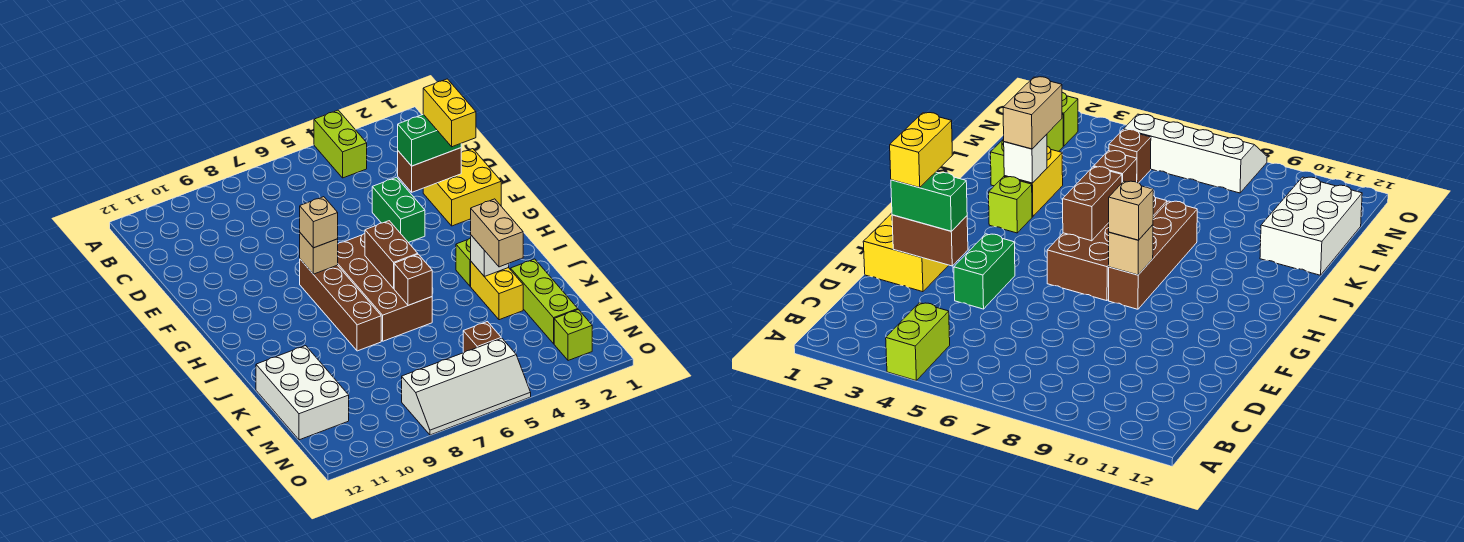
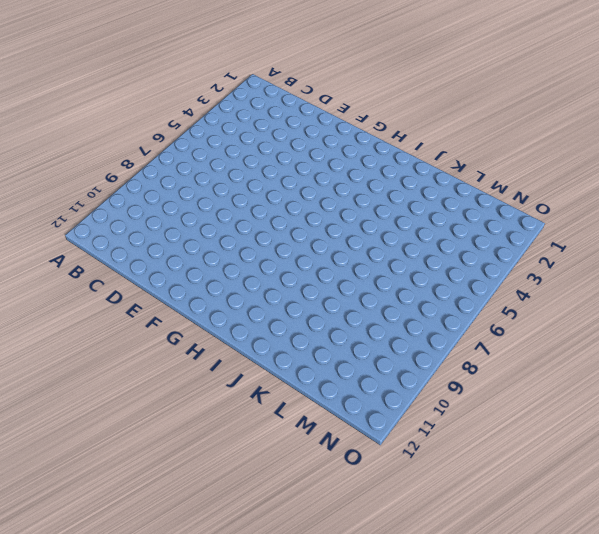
none -> lime brick A4:B4 level 1
none -> yellow brick E1:F2 level 1
none -> green brick E4:F4 level 1

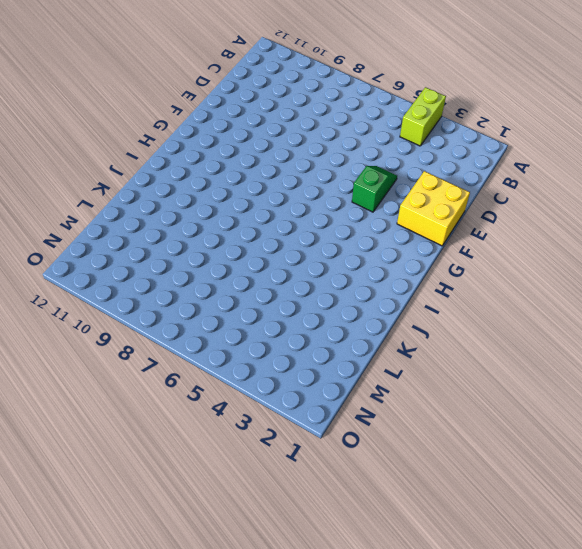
green slope E4:F4 level 1 top F -> green brick E4:F4 level 1
none -> brown brick G6:J7 level 1
none -> brown brick G8:J8 level 1
none -> lime brick I3 level 1

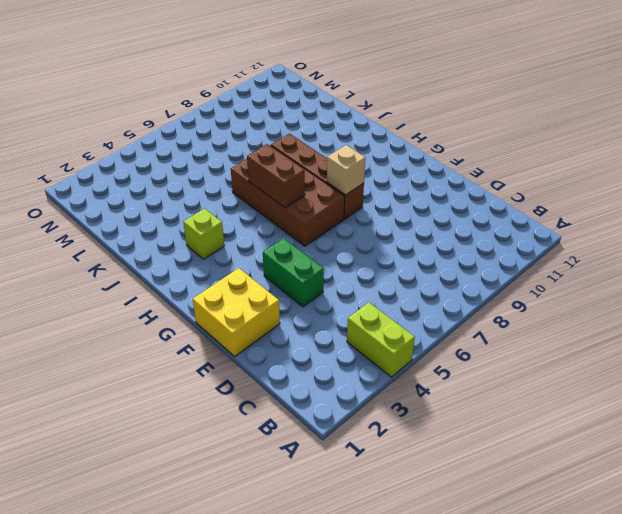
none -> yellow brick J3:K3 level 1
none -> lime brick K2:M2 level 1
none -> white brick K11:M12 level 1

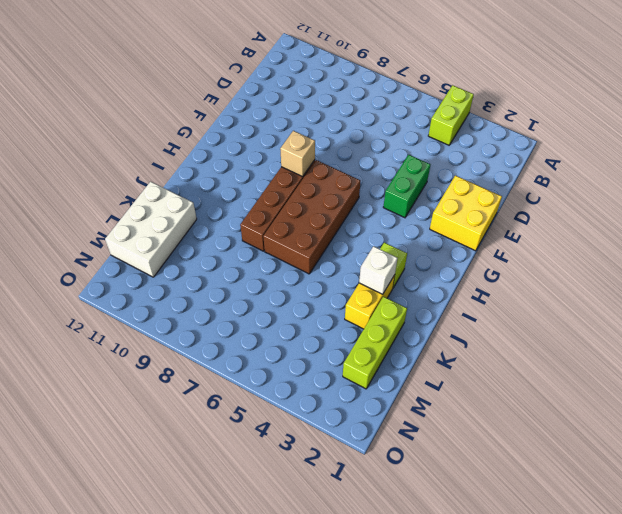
none -> brown brick M5 level 1
none -> lime brick N2 level 1
none -> white slope N5:O8 level 1 top N

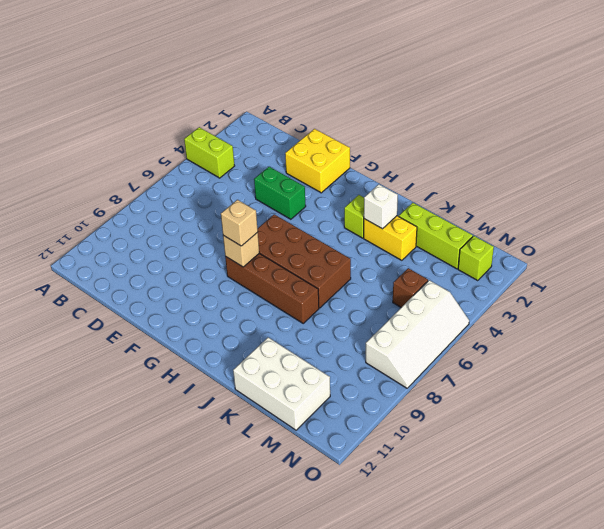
none -> brown brick E2:E3 level 2
none -> brown brick H6:I6 level 2
none -> brown brick J6 level 2

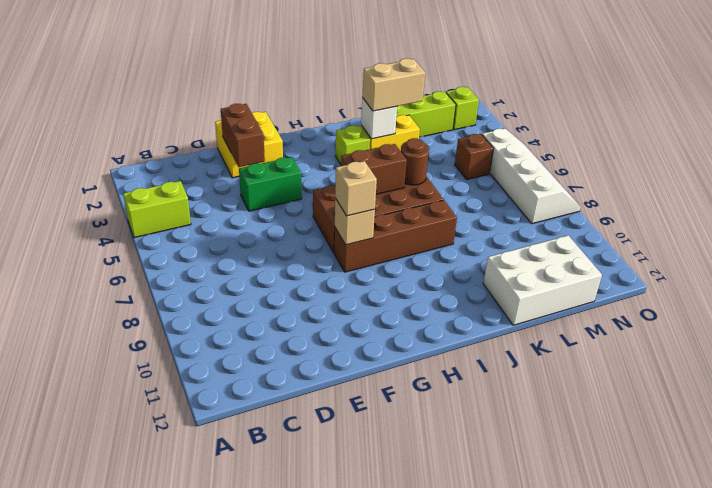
brown round brick J6 level 2 -> brown brick J6 level 2
none -> green brick E2:E3 level 3
none -> yellow brick E2:F2 level 4

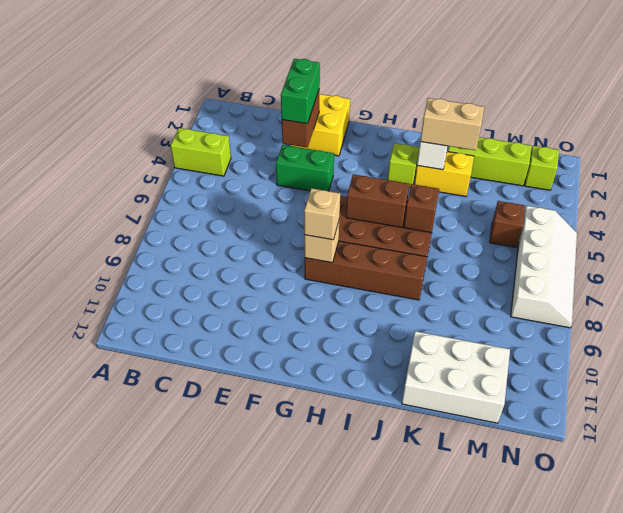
none -> yellow brick E2:F2 level 4

